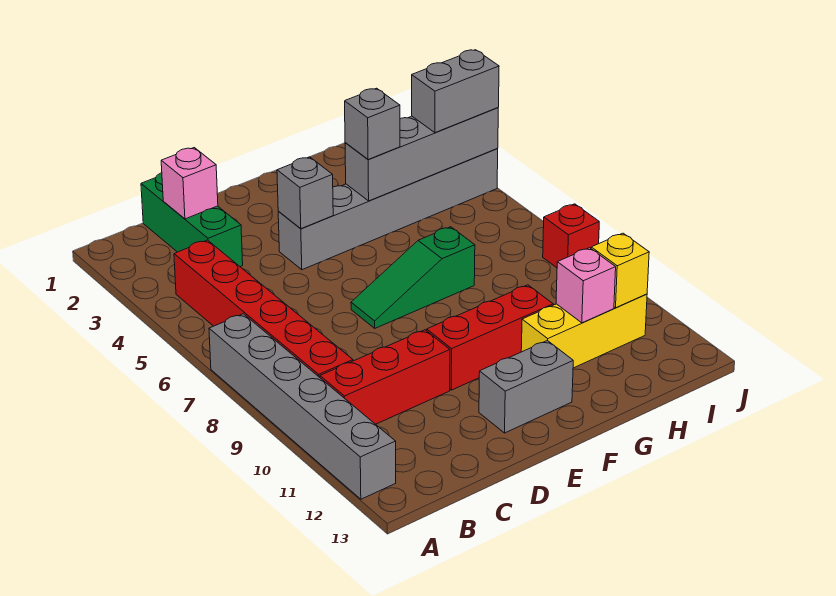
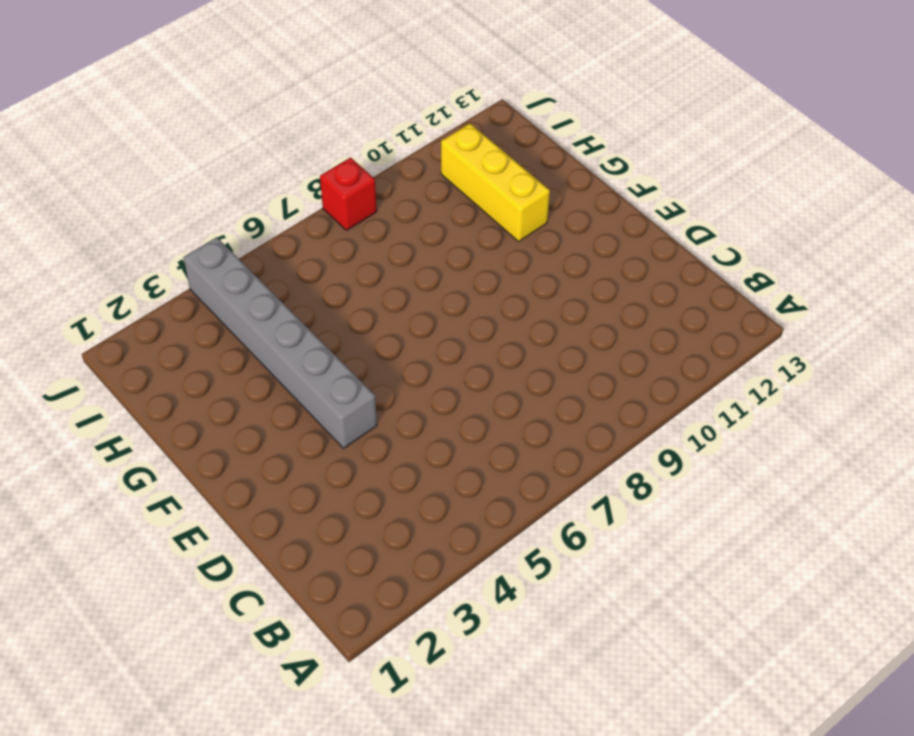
none -> grey brick A7:A12 level 1
none -> red brick B4:B9 level 1
none -> red brick B10:D10 level 1

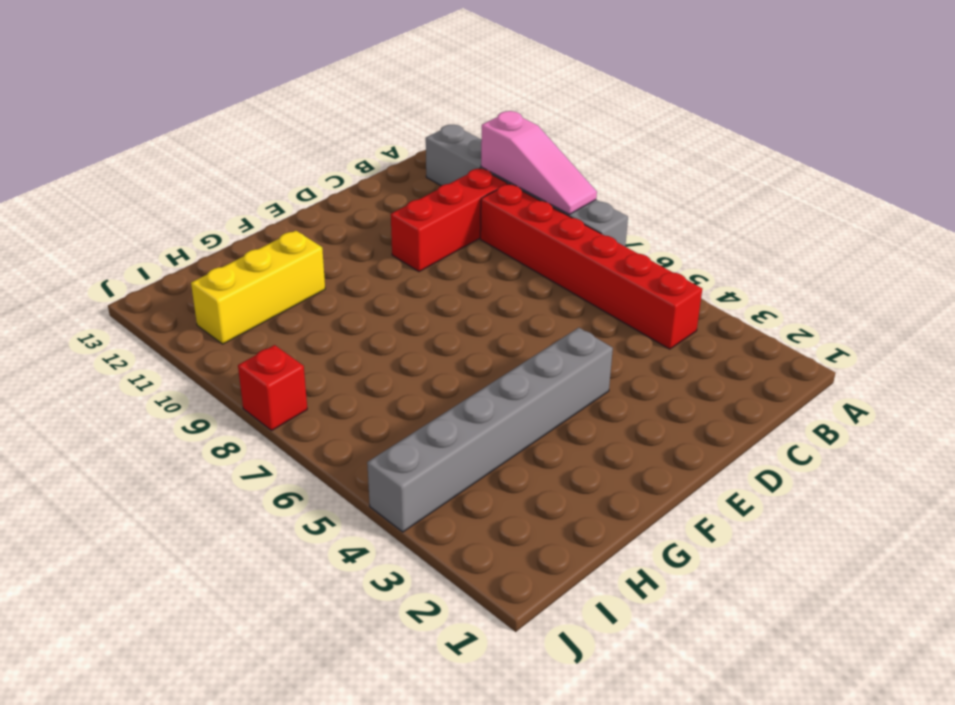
pink slope A8:A10 level 2 top 10 -> none
none -> green brick C1:C3 level 1
none -> green slope E7:G7 level 1 top G
none -> red brick E10:G10 level 1

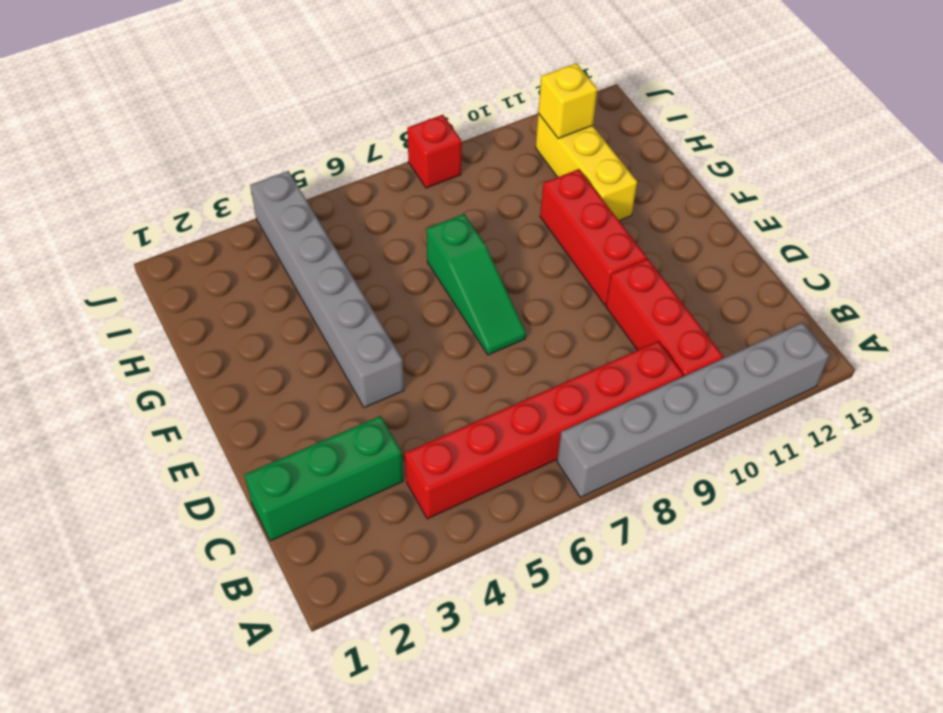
none -> grey brick E12:F12 level 1
none -> pink brick C2 level 2
none -> grey brick E4 level 2

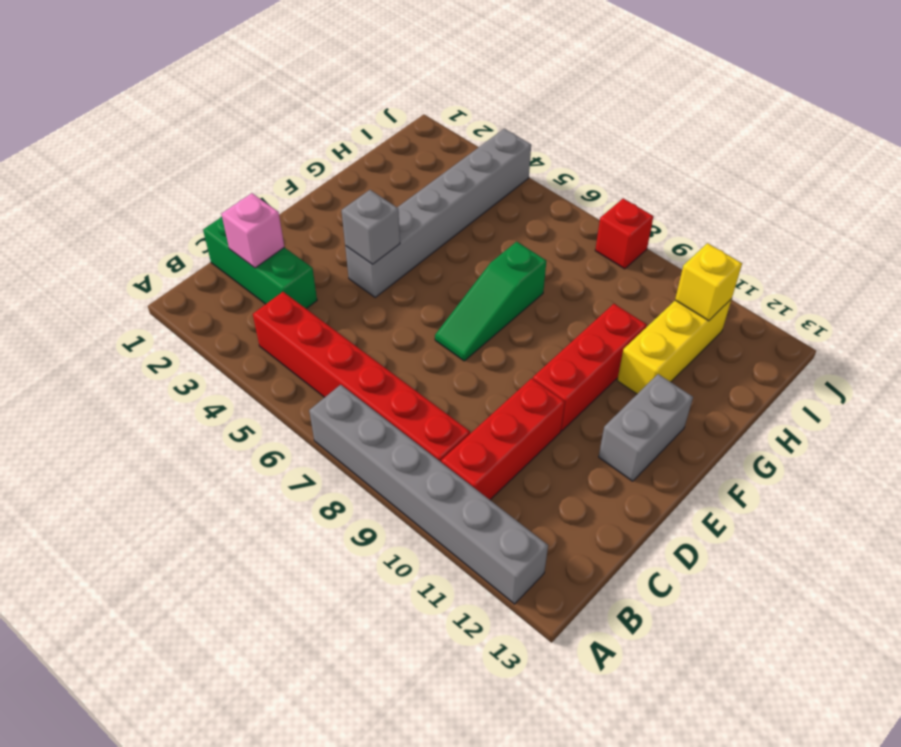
none -> grey brick G4:J4 level 2
none -> pink brick H11 level 2
none -> grey brick G4 level 3

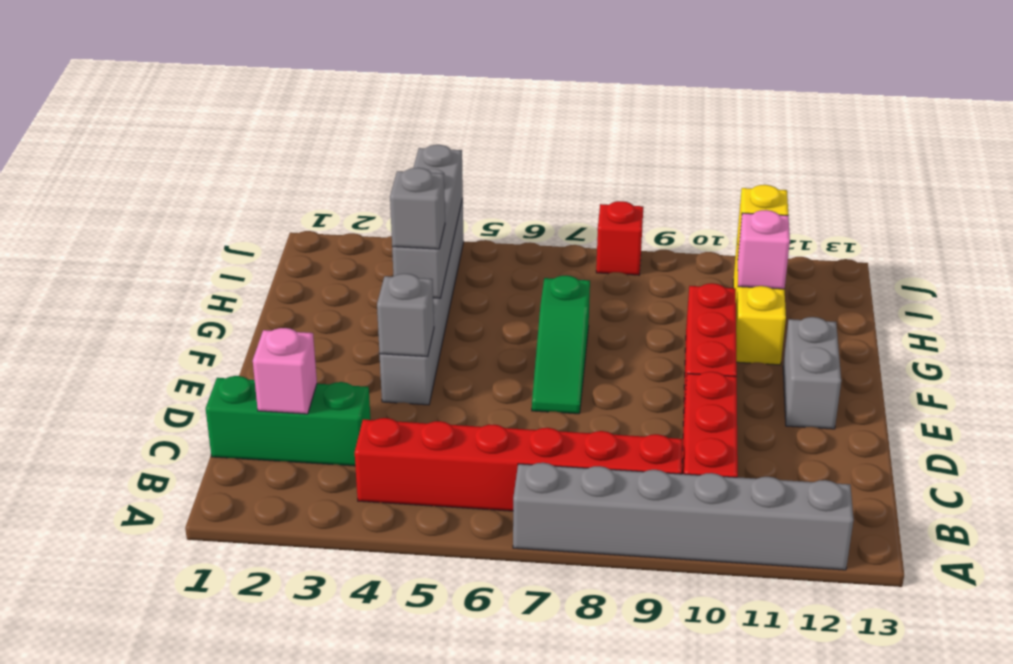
none -> grey brick I4:J4 level 3

